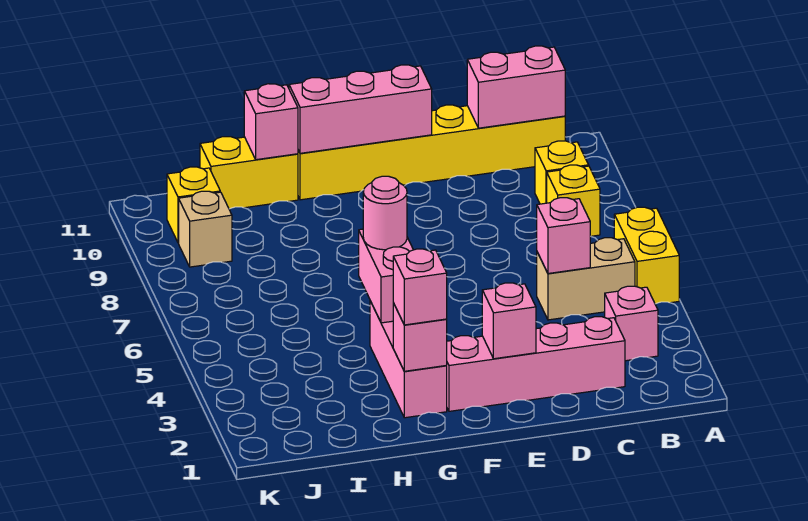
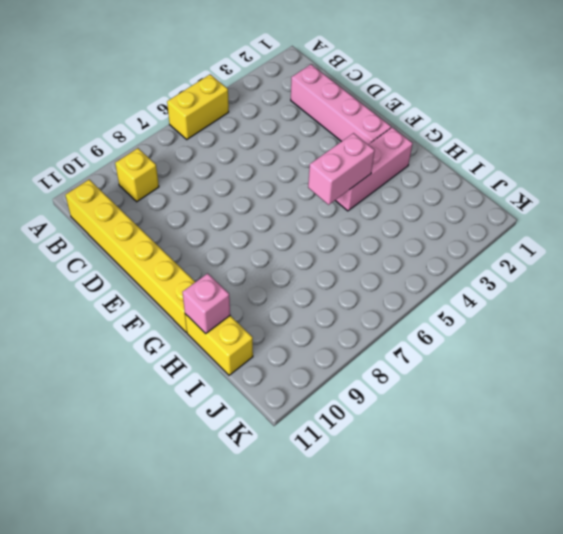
none -> pink brick B3 level 1
none -> tan brick B5:C5 level 1
none -> yellow brick B8 level 1

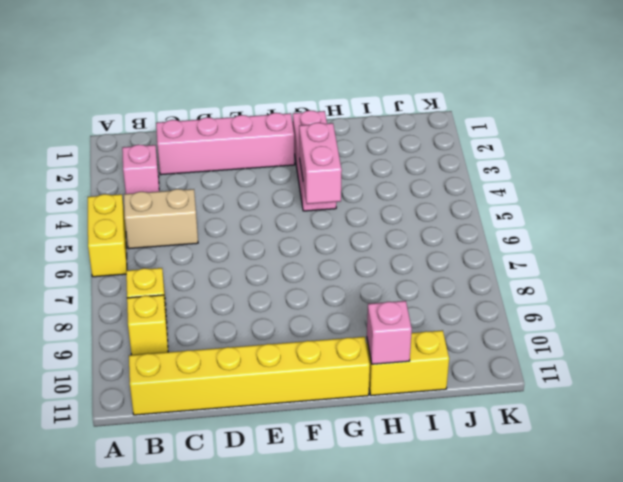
none -> tan brick J9 level 1
none -> yellow brick J10 level 1
none -> pink brick B11:C11 level 2

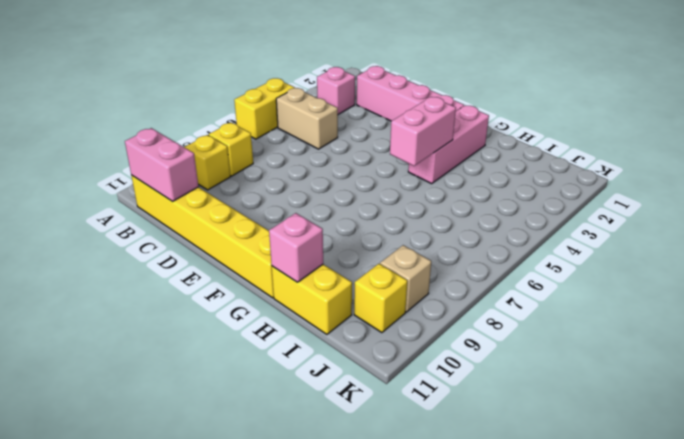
none -> pink brick C5 level 2
none -> pink brick E2 level 2
none -> pink brick E11:G11 level 2

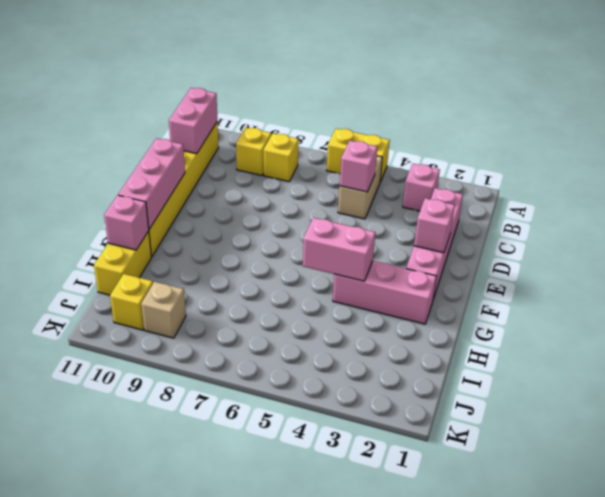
none -> pink brick G2 level 2
none -> pink brick G2 level 3
none -> pink round brick G5 level 3

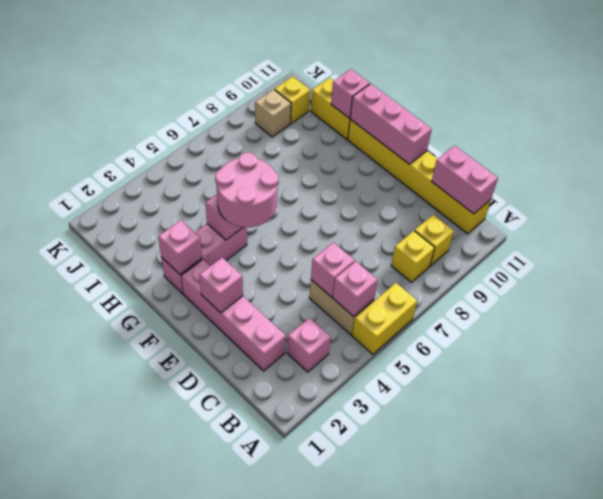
pink brick B5 level 2 -> pink brick G2 level 3
pink round brick F4:G5 level 3 -> pink round brick G5 level 3

